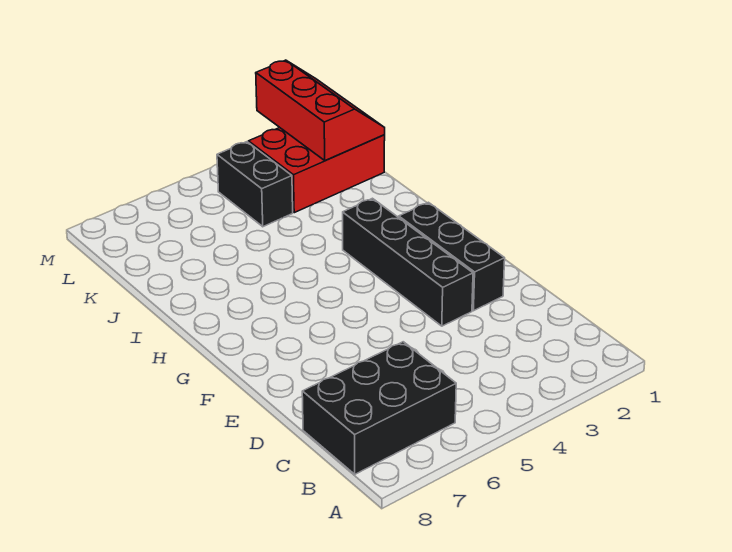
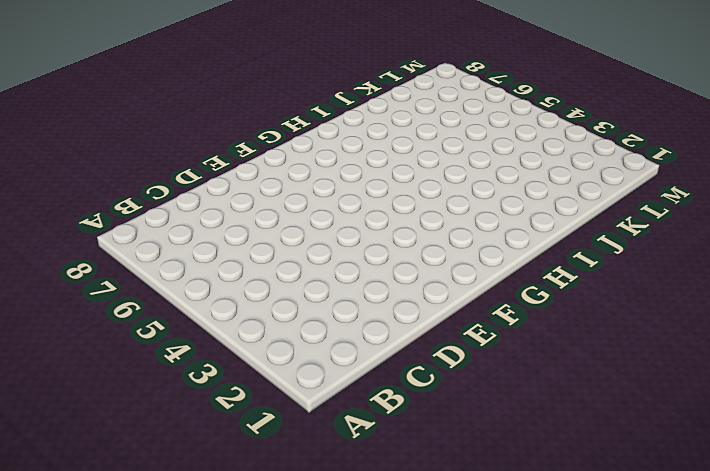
none -> black brick B6:C8 level 1
none -> black brick E2:G2 level 1

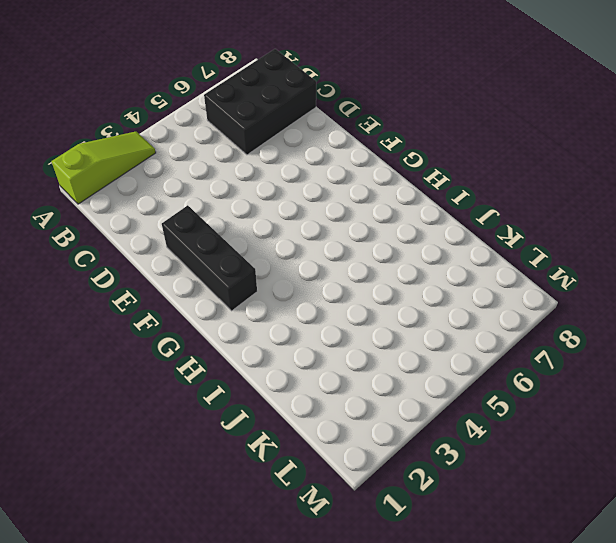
lime slope A1:A3 level 1 top 1 -> none
none -> black brick E3:H3 level 1
none -> red brick K1:L3 level 1

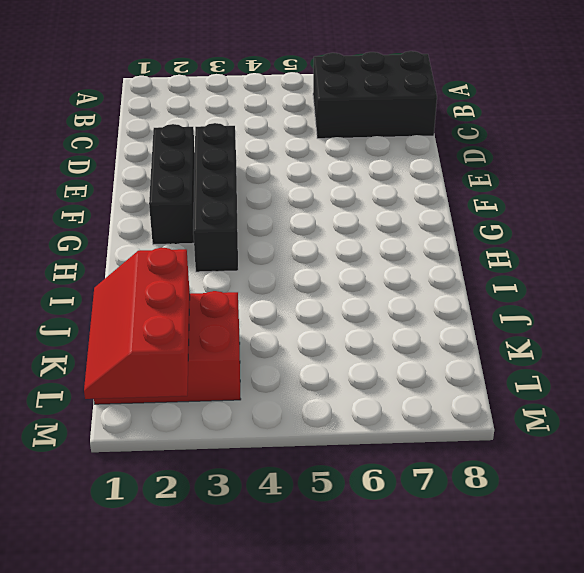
none -> black brick K4:L4 level 1

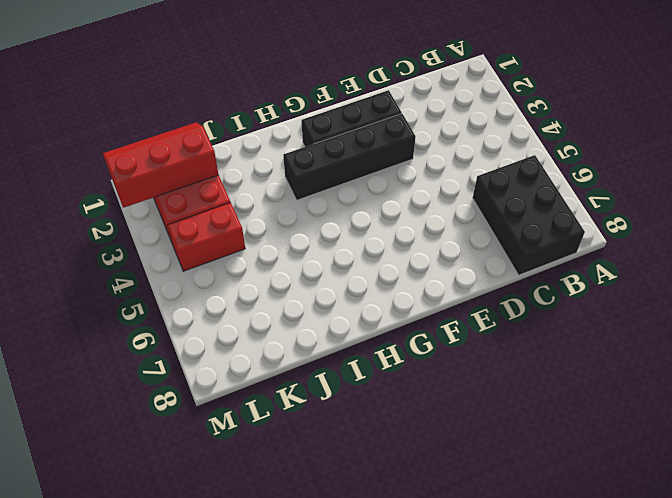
red brick K4:L4 level 1 -> black brick K4:L4 level 1

